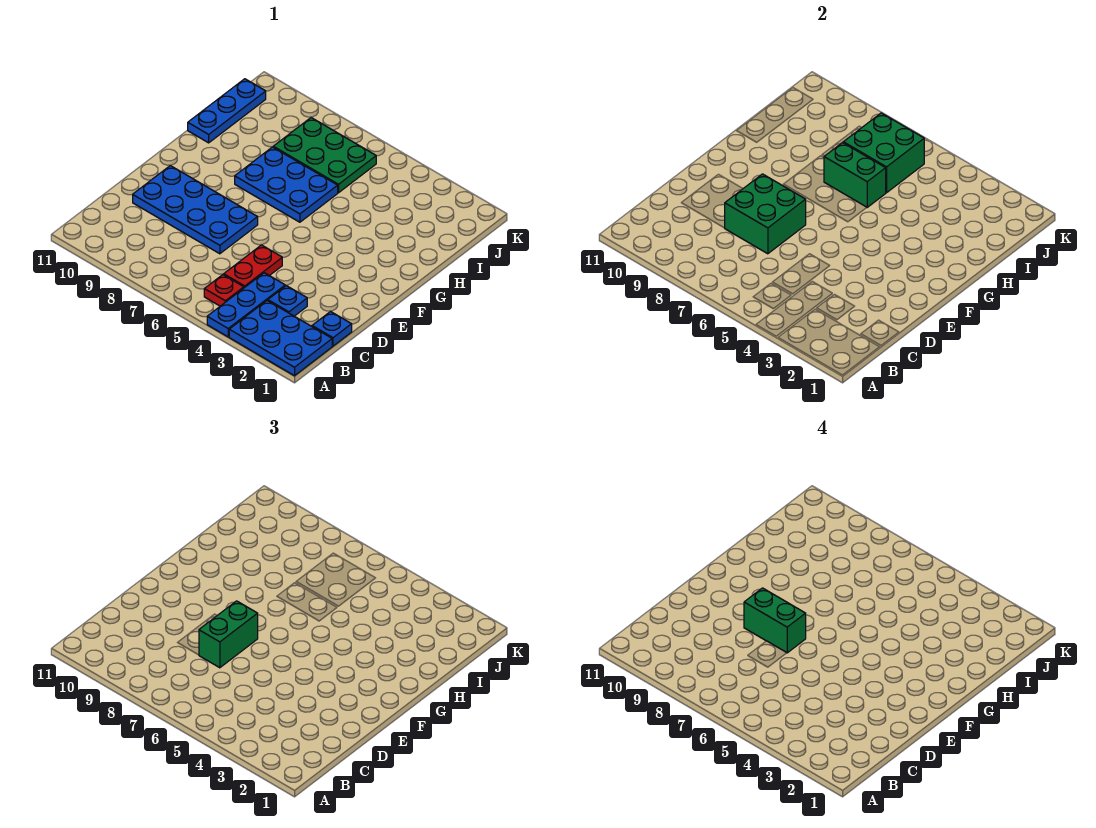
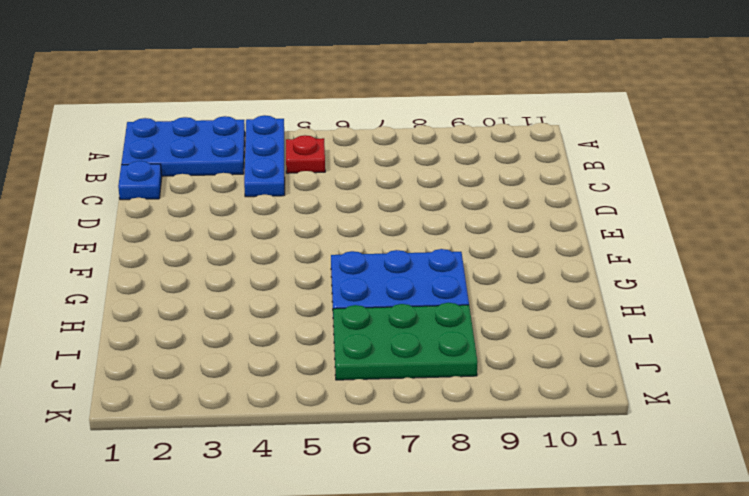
none -> blue plate C3 level 1
none -> red plate C5:D5 level 1
none -> blue plate D7:E10 level 1

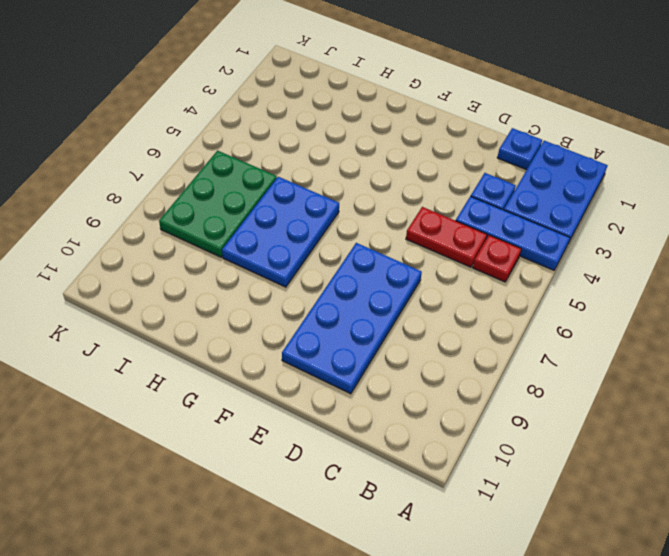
none -> blue plate H11:J11 level 1
none -> green brick D7:E8 level 2
none -> green brick H6:H7 level 2

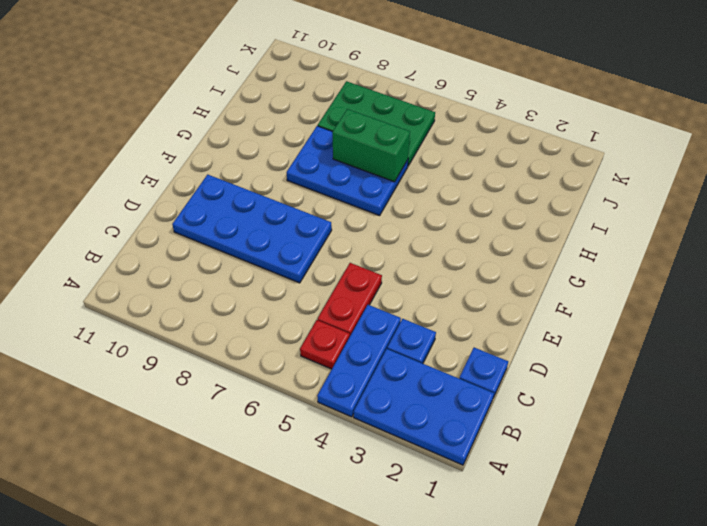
none -> blue plate H11:J11 level 1
none -> green brick D7:E8 level 2
none -> green brick I6:J7 level 2

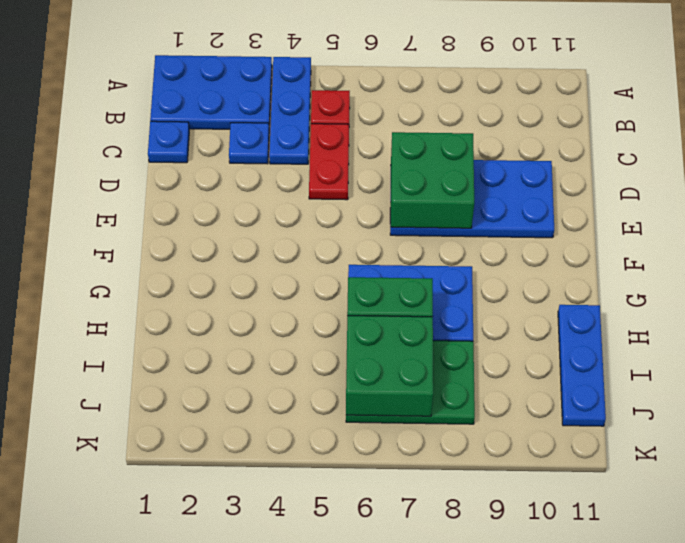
none -> green brick D7:E7 level 3
none -> green brick E7:E8 level 4

